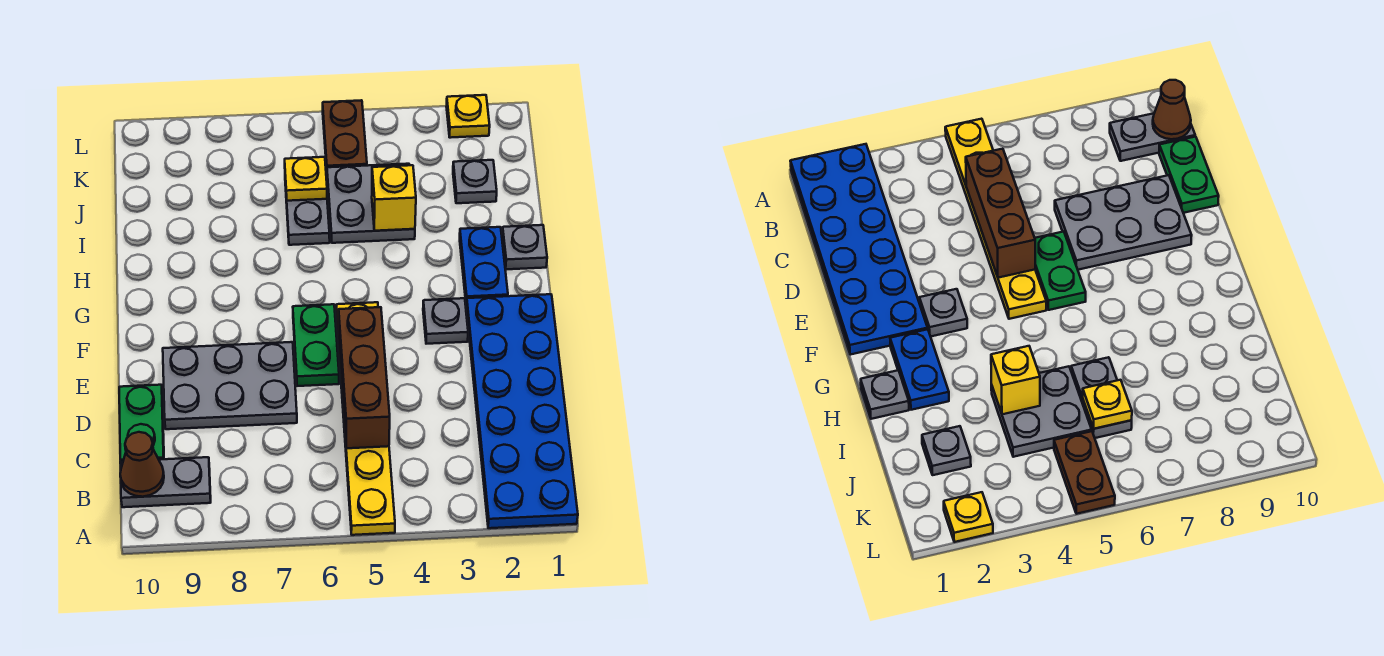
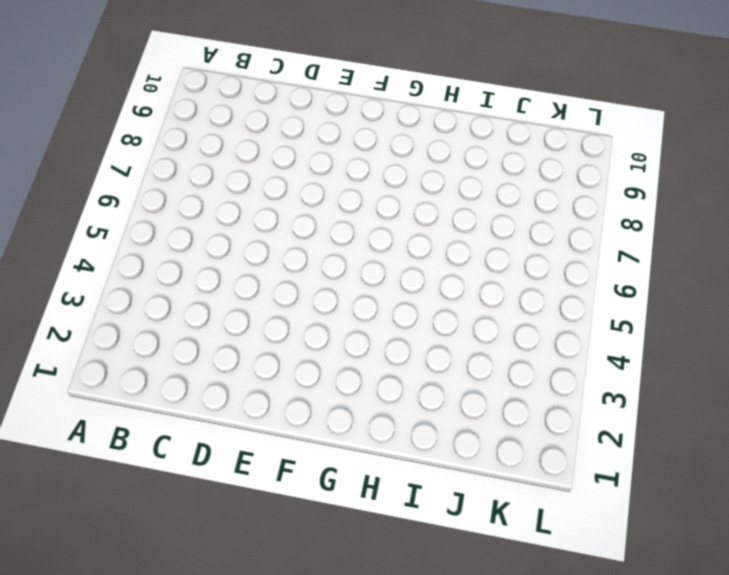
none -> blue plate A1:F2 level 1
none -> yellow plate A5:F5 level 1
none -> grey plate B9:B10 level 1

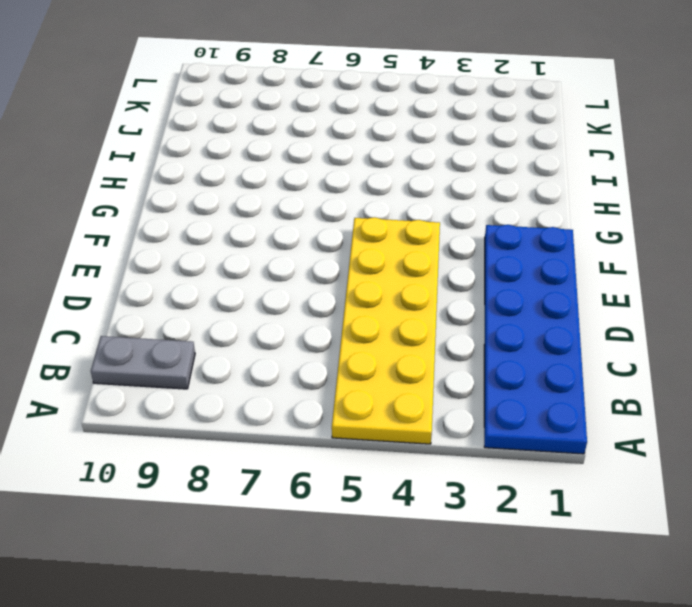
yellow plate A4:F5 level 1 -> yellow plate A5:F5 level 1
none -> green plate C10:D10 level 1
none -> grey plate D7:E9 level 1
none -> green plate E6:F6 level 1

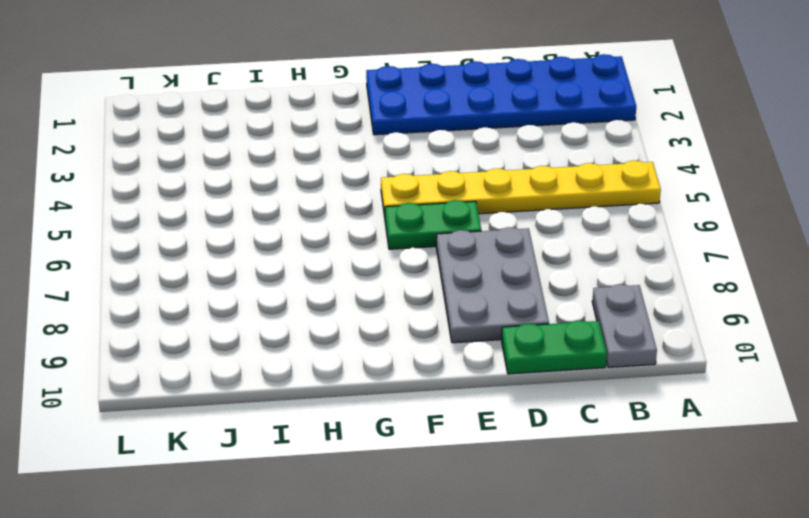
none -> grey plate F3 level 1
none -> blue plate G2:H2 level 1
none -> grey plate H1 level 1

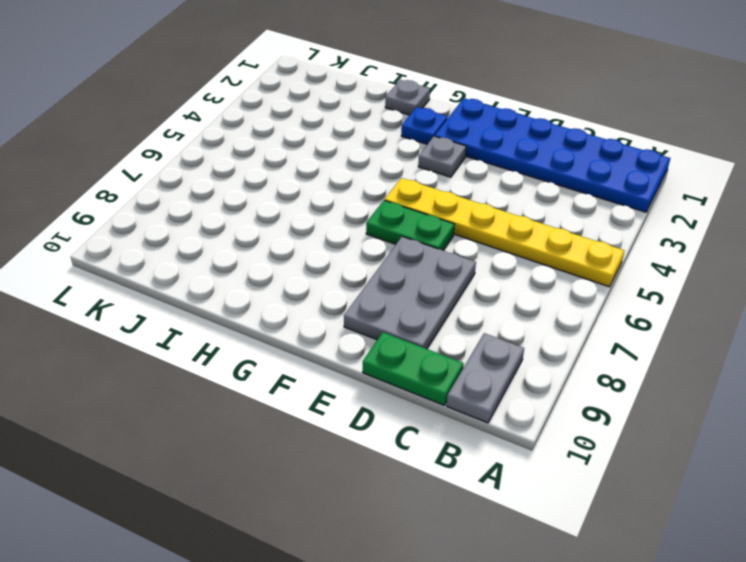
blue plate G2 level 1 -> blue plate G2:H2 level 1
none -> grey plate I4:J5 level 1
none -> grey plate I6:J6 level 1
none -> grey plate J2 level 1

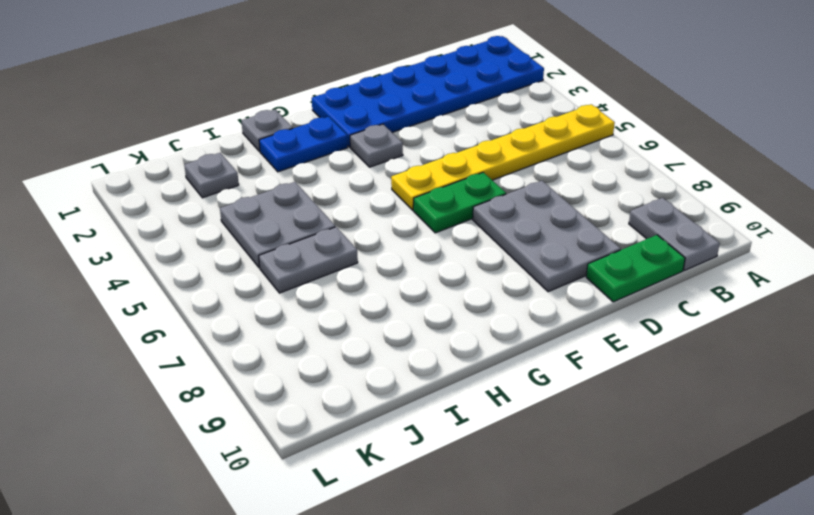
none -> brown plate K5:L5 level 1
none -> yellow plate L2 level 1
none -> brown cone B10 level 2

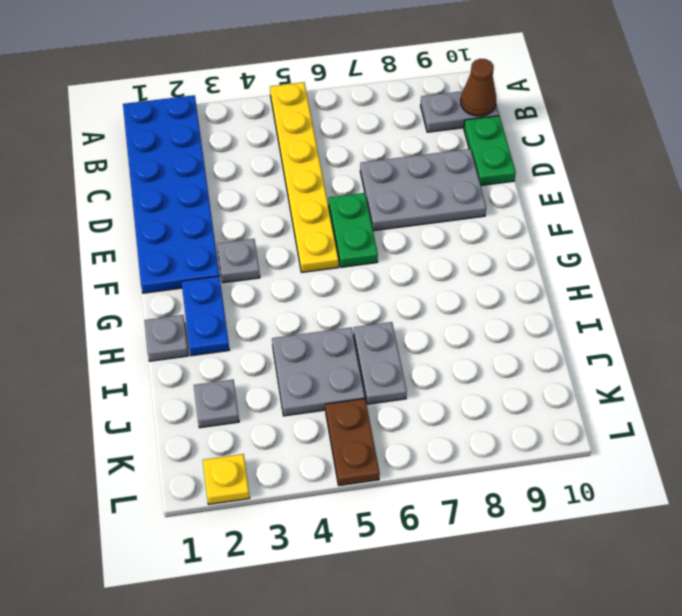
none -> brown brick C5:E5 level 2
none -> yellow brick I4 level 2
none -> yellow plate J6 level 2

